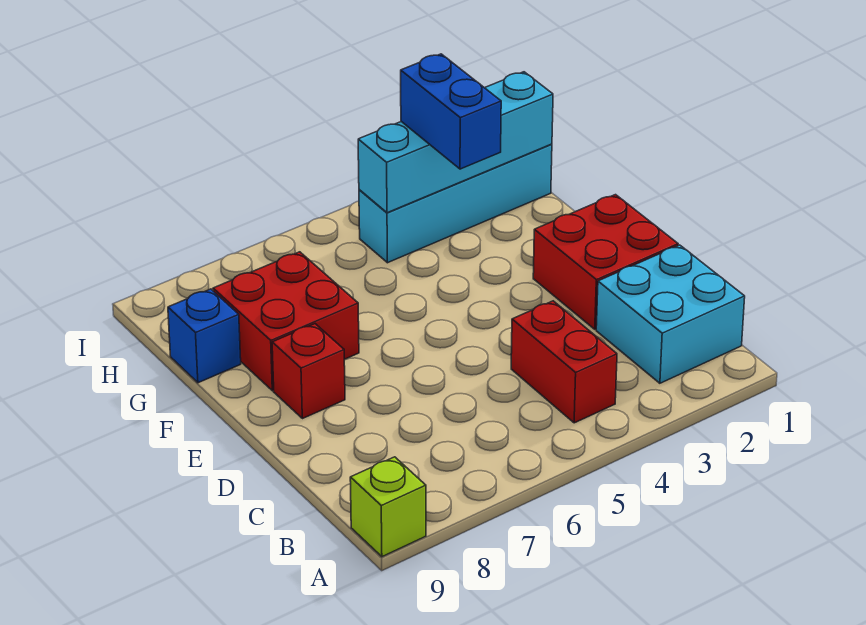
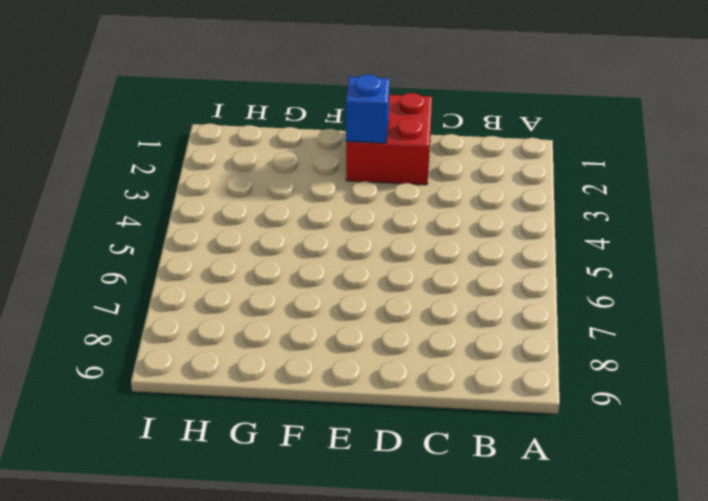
blue brick E2 level 2 -> blue brick G9 level 1
none -> lime brick A9 level 1
none -> cyan brick B1:C2 level 1

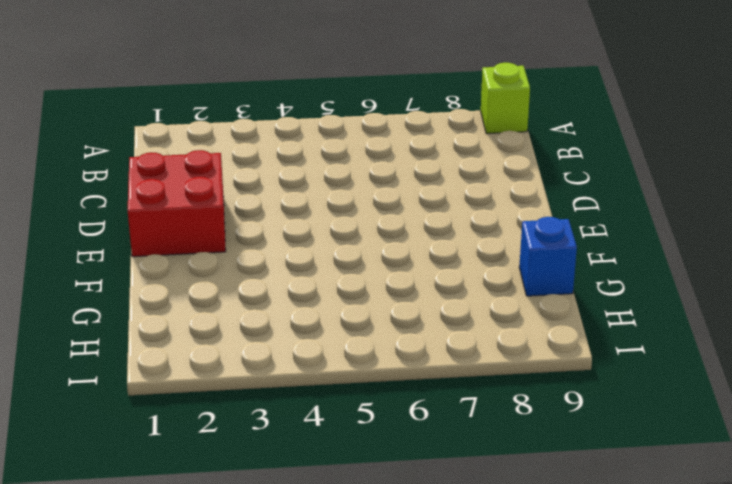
none -> cyan brick B1:C2 level 1
none -> red brick B4:C4 level 1

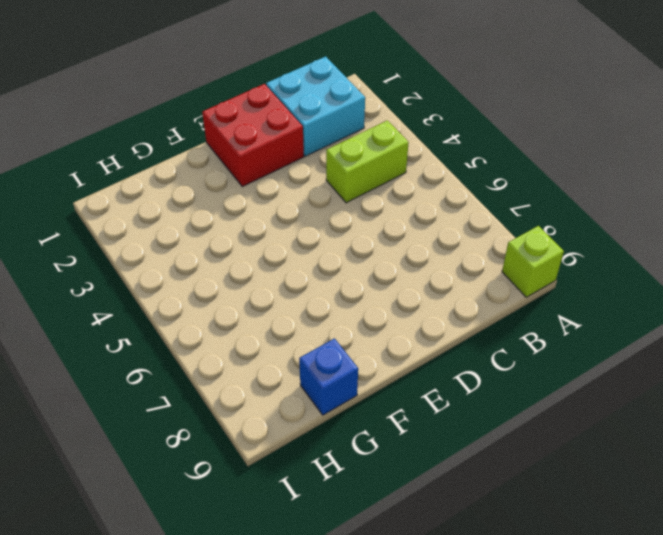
lime brick B4:C4 level 1 -> red brick B4:C4 level 1
none -> red brick E8 level 1
none -> red brick F7:G8 level 1

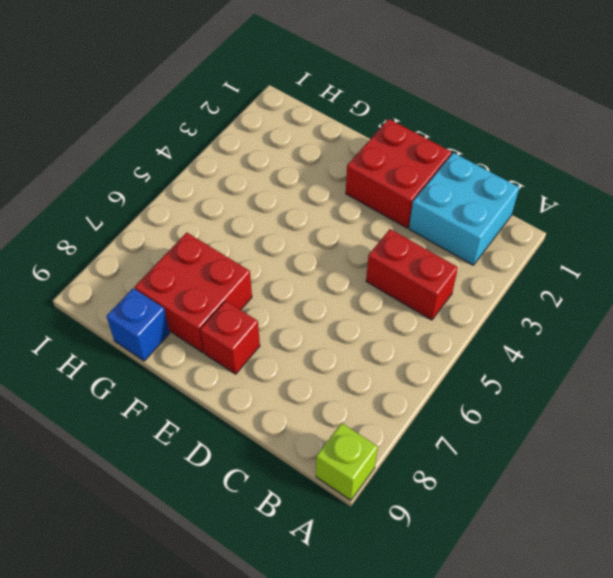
none -> cyan brick H1:H4 level 1
none -> cyan brick H1:H4 level 2

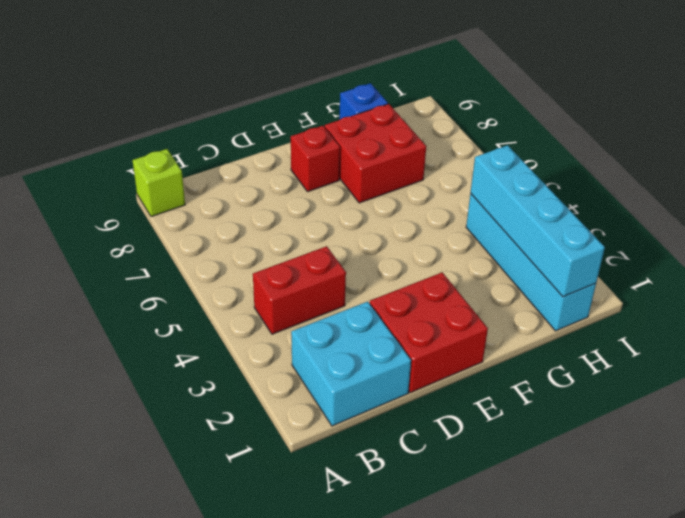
none -> blue brick G3:H3 level 3

